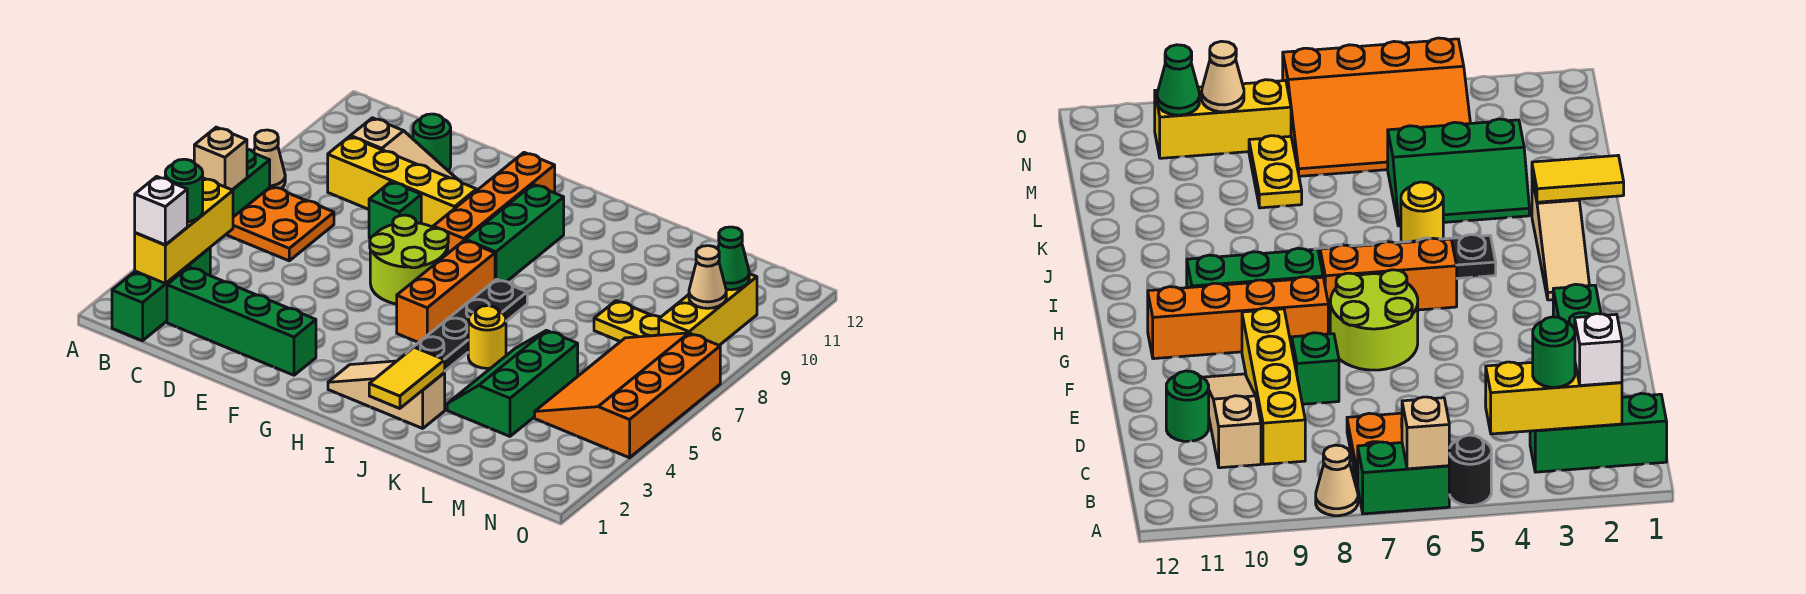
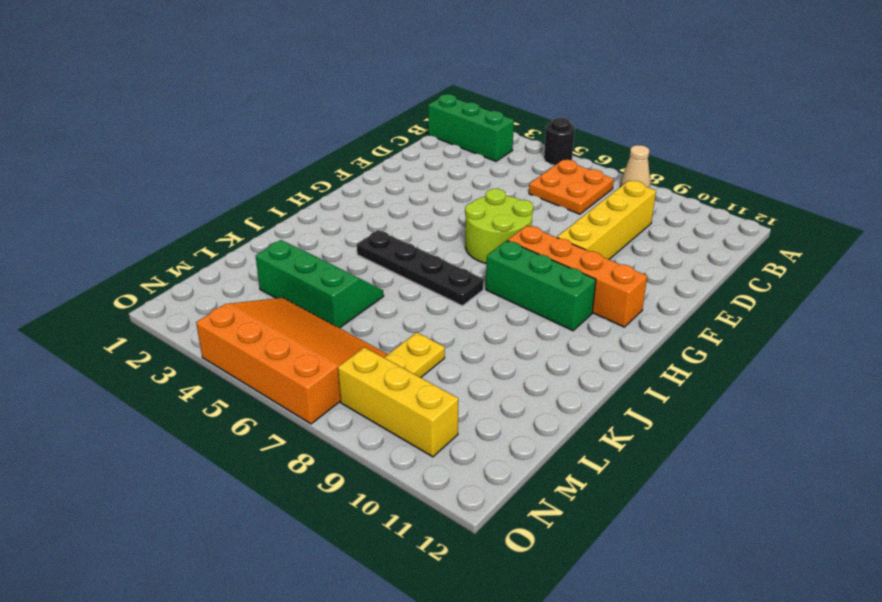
none -> green brick A6:A7 level 1
none -> green brick C2:F2 level 1
none -> tan slope C10:E10 level 1 top C

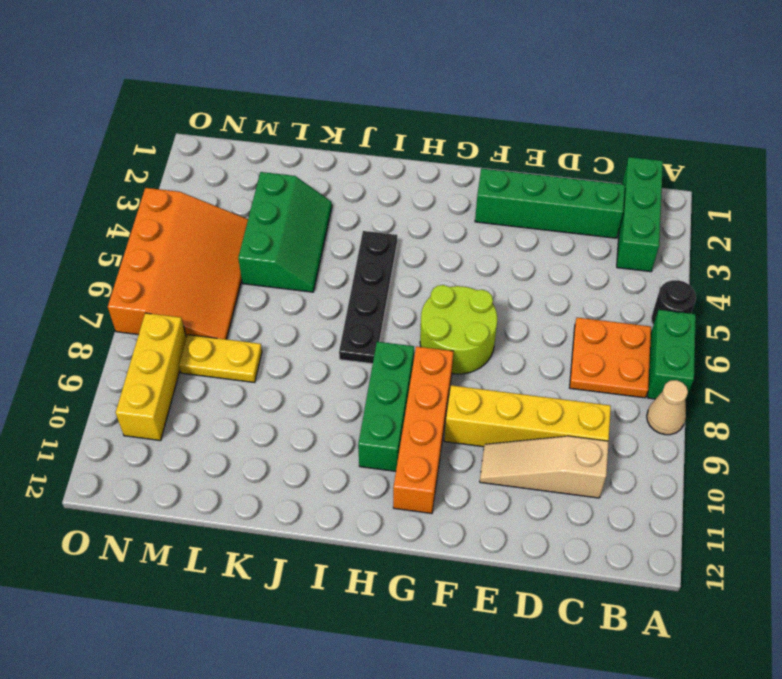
none -> green round brick D11 level 1
none -> green brick E8 level 1
none -> tan slope H2:J2 level 1 top J

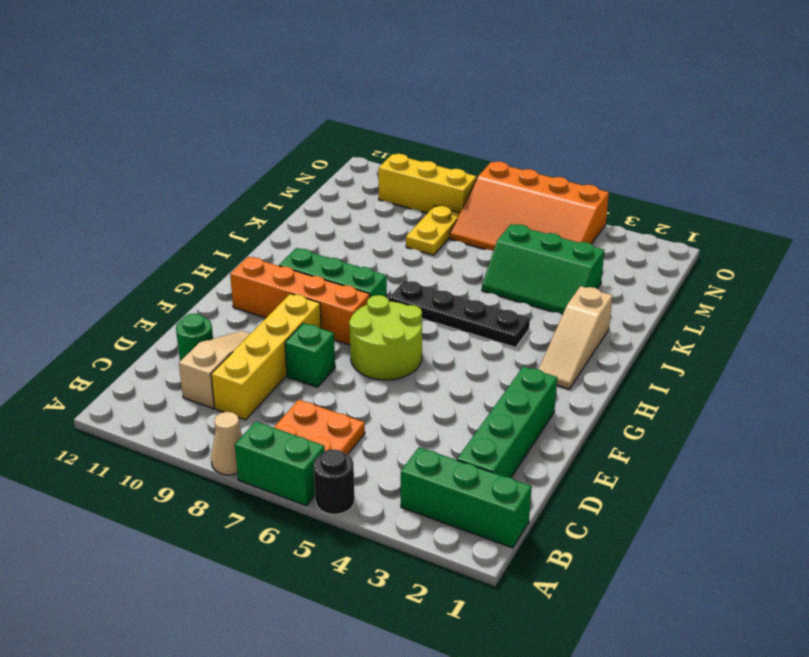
none -> orange brick H5:H7 level 1
none -> yellow round brick J5 level 1
none -> tan brick A6 level 2

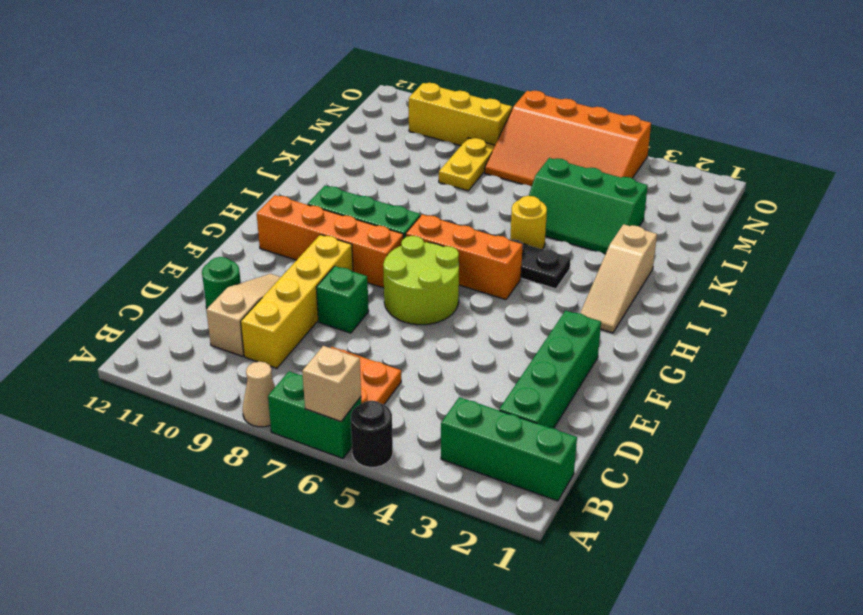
none -> yellow brick B2:B4 level 2
none -> yellow tile J1:J2 level 2
none -> tan cone N9 level 2

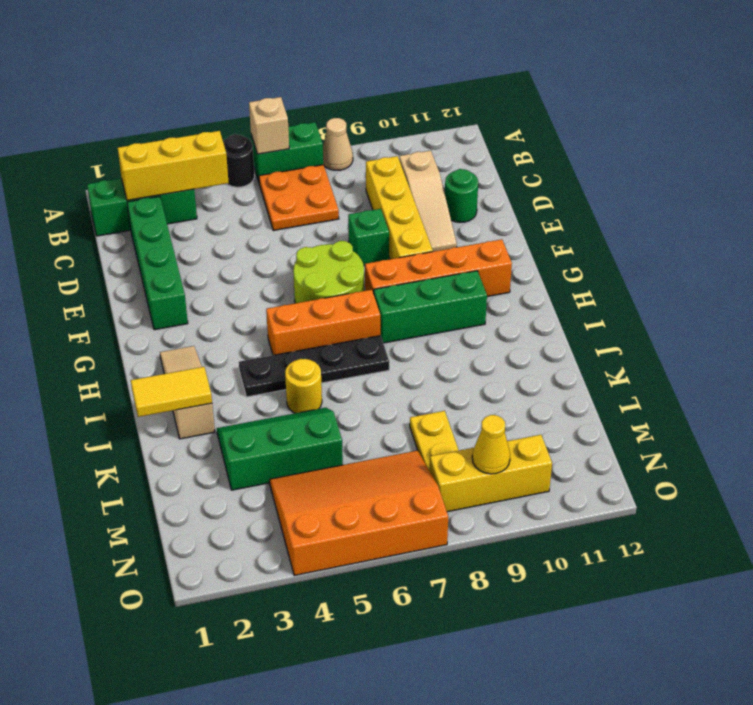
yellow cone N9 level 2 -> tan cone N9 level 2
none -> green cone N10 level 2
none -> white brick B2 level 3
none -> green round brick B3 level 3

